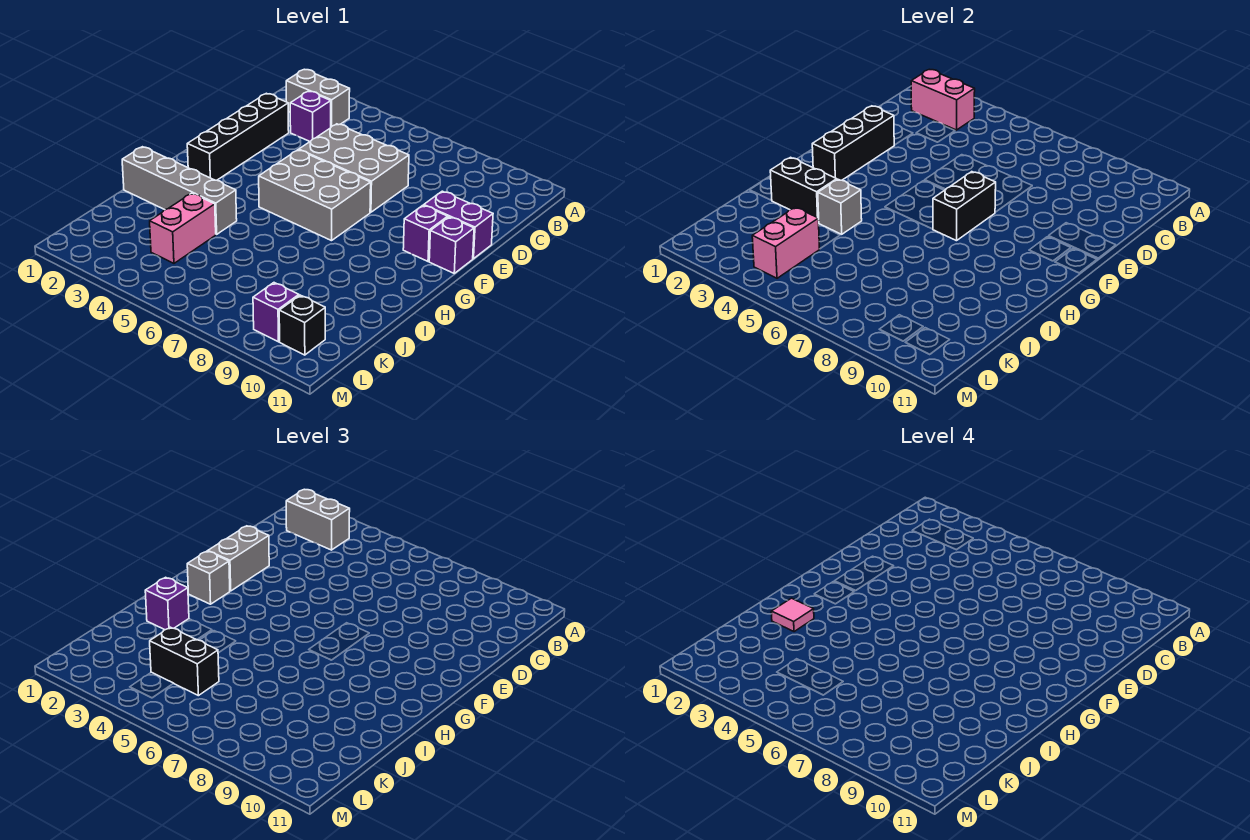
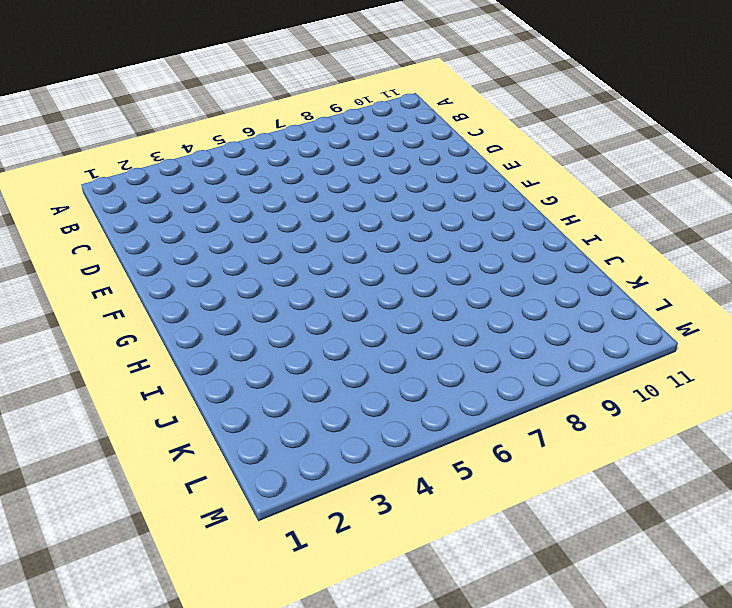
none -> grey brick B2:B3 level 1
none -> purple brick C3 level 1
none -> black brick D2:G2 level 1

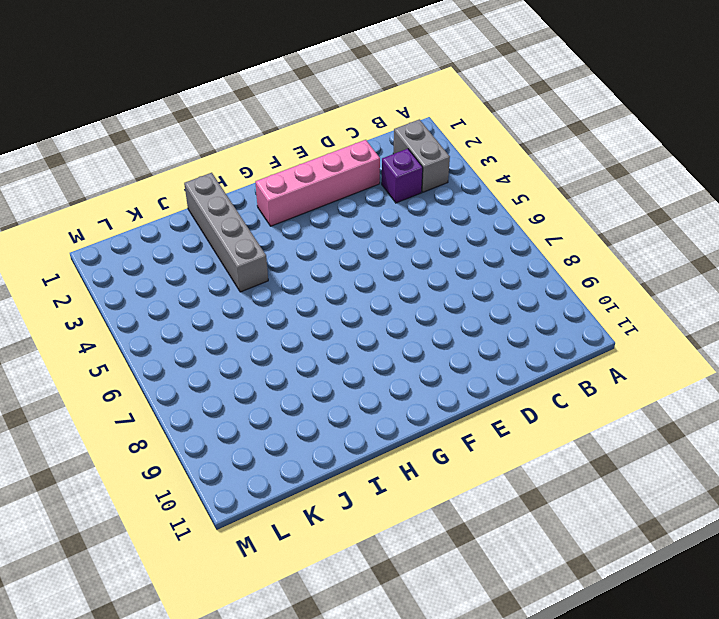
pink brick D2:G2 level 1 -> black brick D2:G2 level 1
none -> grey brick D5:E7 level 1
none -> purple brick E10:E11 level 1
none -> grey brick F5:G7 level 1

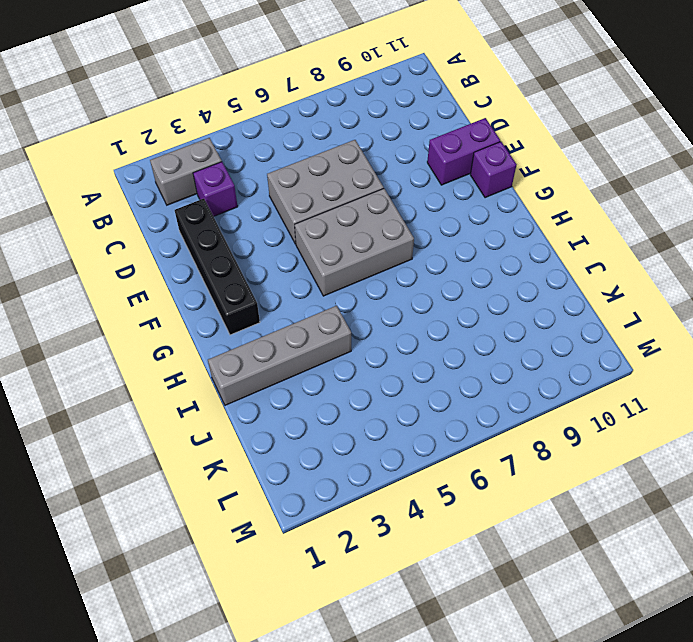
none -> purple brick F10 level 1
none -> pink brick J4:K4 level 1
none -> purple brick L9 level 1

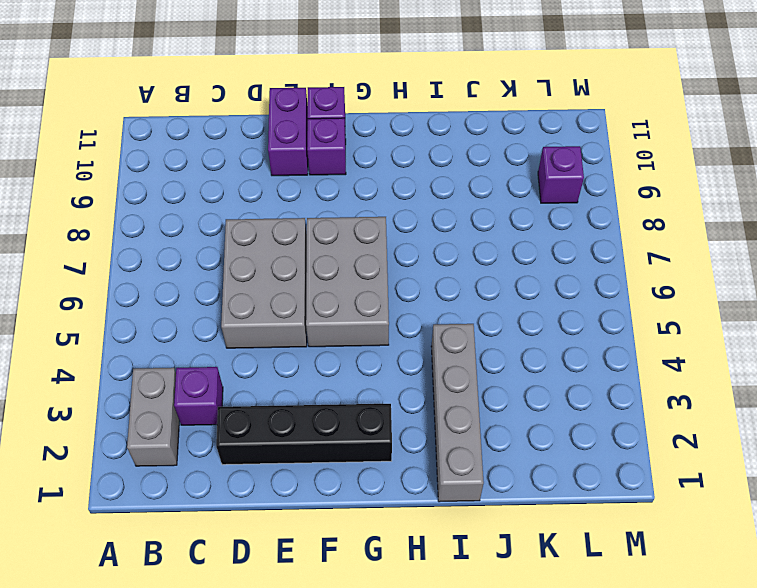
none -> pink brick J4:K4 level 1
none -> black brick L10 level 1
none -> pink brick B2:B3 level 2

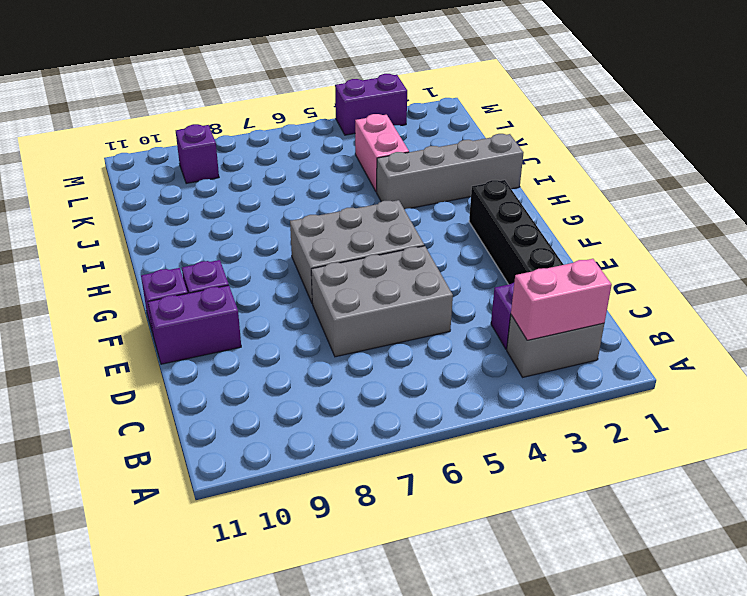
purple brick M3:M4 level 1 -> none
none -> black brick L10 level 1
none -> black brick E2:G2 level 2
none -> black brick F7:G7 level 2

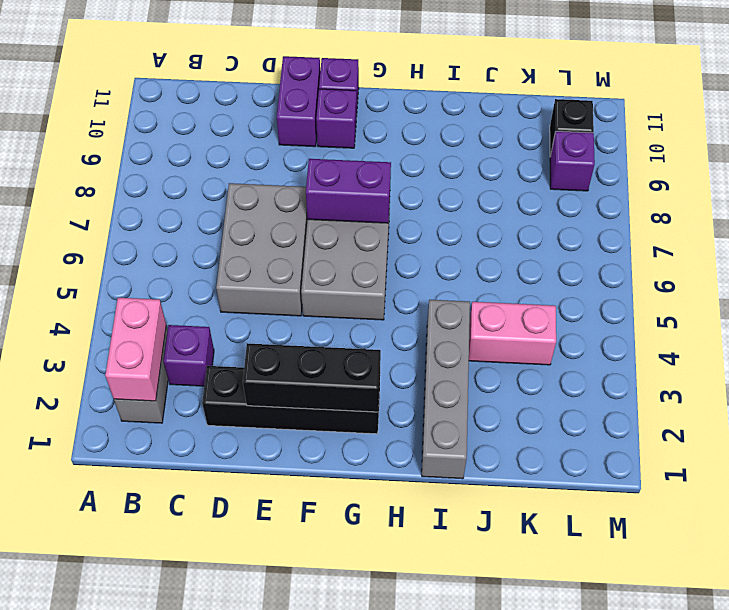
purple brick F7:G7 level 2 -> black brick F7:G7 level 2
none -> black brick I2:I3 level 2
none -> grey brick I4 level 2
none -> pink brick K4:L4 level 2

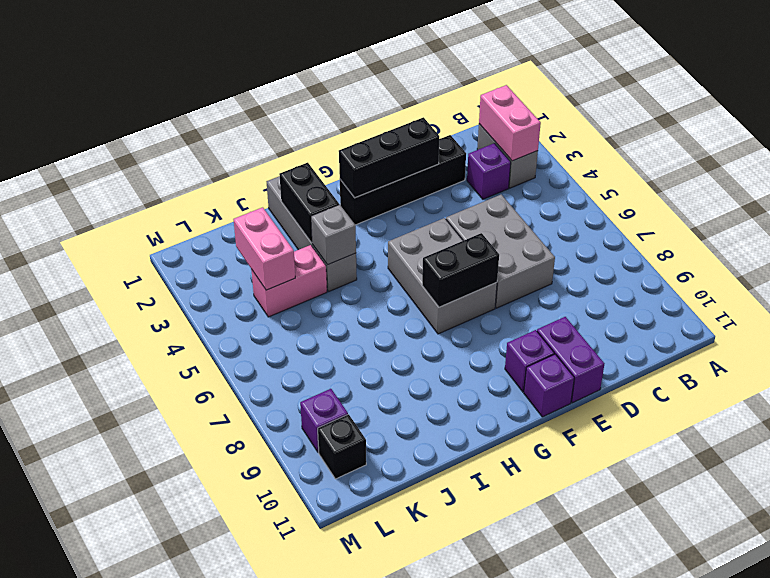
pink brick K3:K4 level 2 -> pink brick K4:L4 level 2
none -> grey brick B2:B3 level 3
none -> grey brick E2:F2 level 3
none -> grey brick G2 level 3

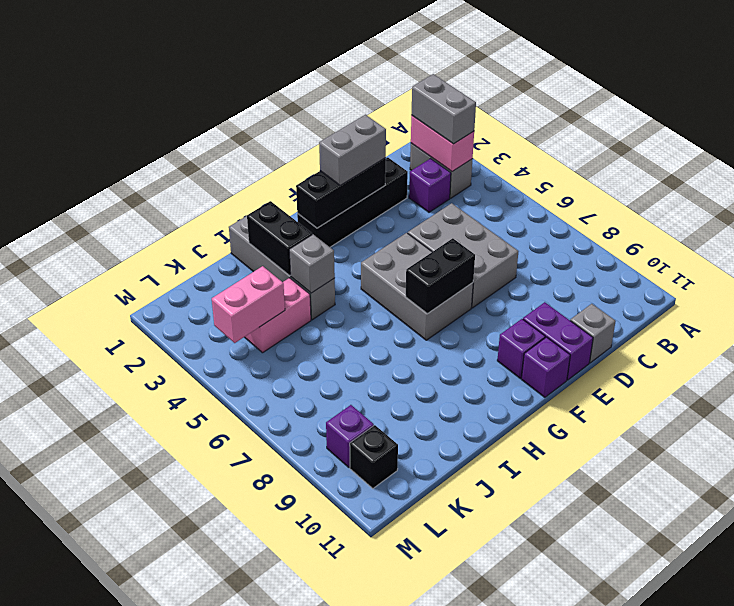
grey brick D11 level 1 -> grey brick G2 level 3
none -> purple brick I2 level 3
none -> black brick K4:K5 level 3
none -> pink tile I2 level 4

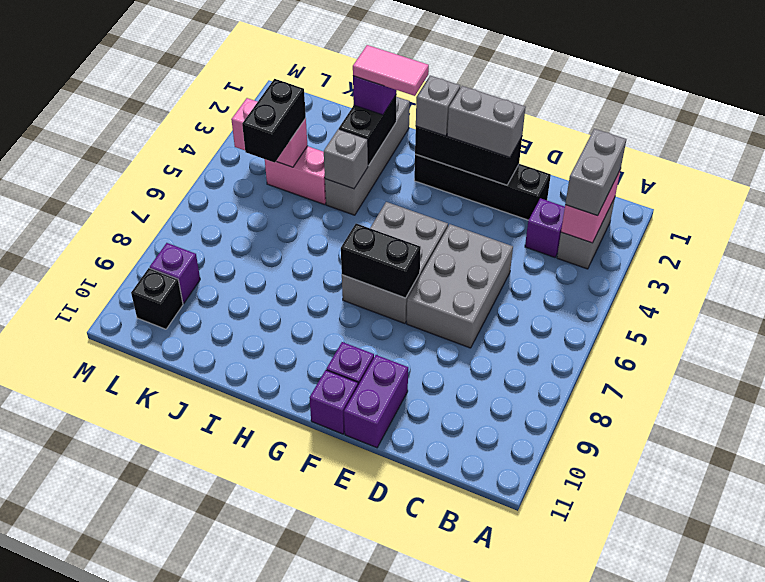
pink tile H2:I2 level 4 -> pink tile I2 level 4

